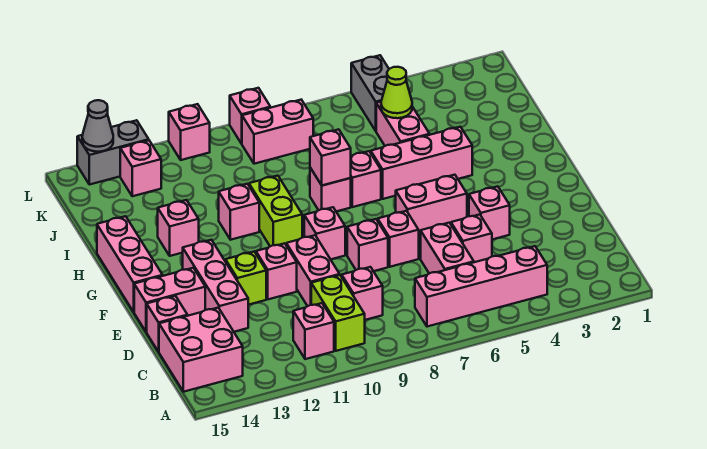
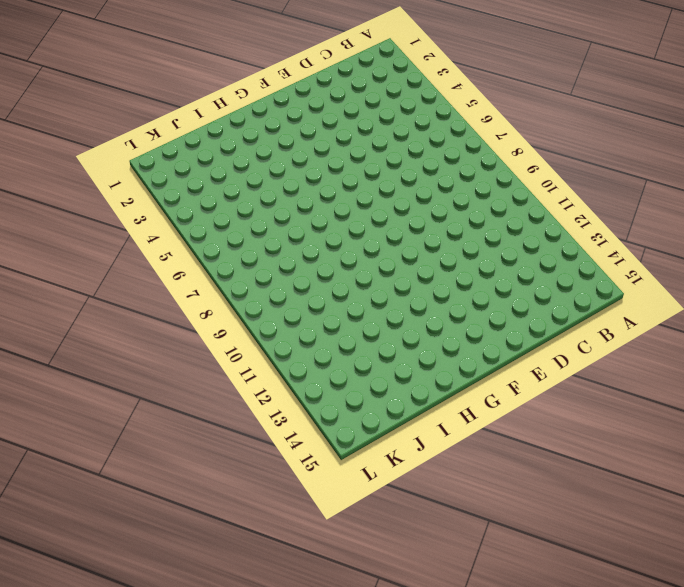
none -> pink brick B4:B7 level 1
none -> lime brick B10:C10 level 1
none -> pink brick B11 level 1
none -> pink brick B14:C15 level 1

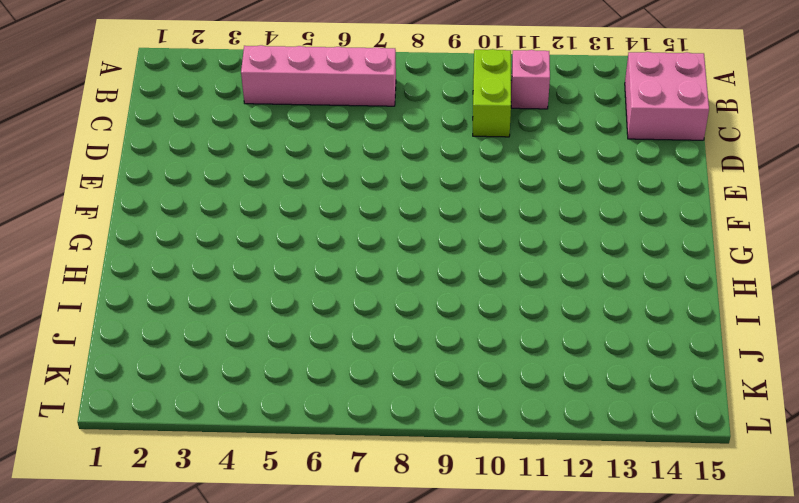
none -> pink brick C6:D6 level 1
none -> pink brick C9 level 1
none -> pink brick D5 level 1
none -> pink brick D10:E10 level 1

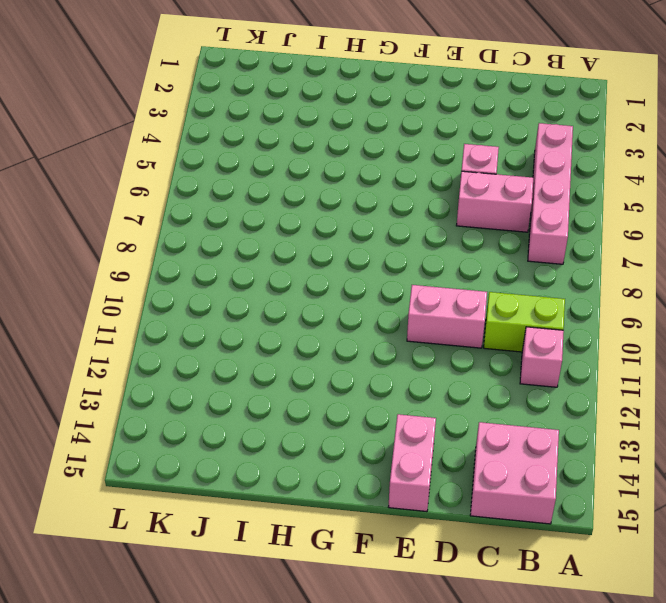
none -> pink brick C9 level 1
none -> pink brick D13:F13 level 1
none -> pink brick D15 level 1
none -> pink brick E4 level 1

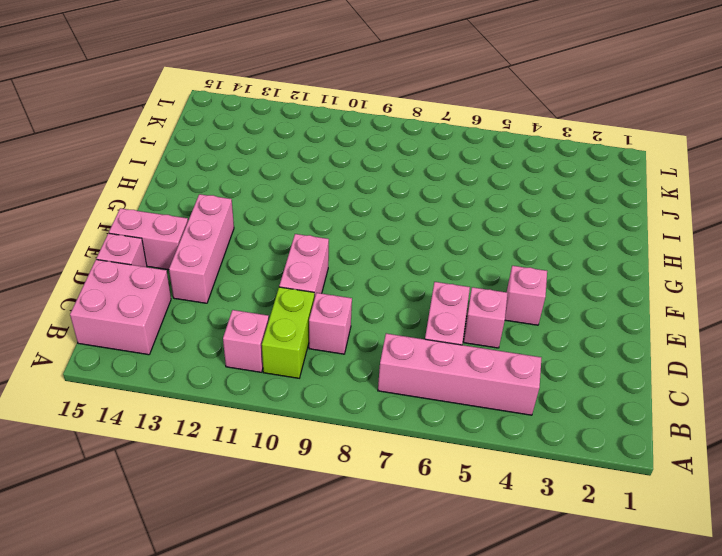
none -> pink brick E7 level 1
none -> pink brick E8 level 1
none -> pink brick E11 level 1
none -> lime brick E12 level 1

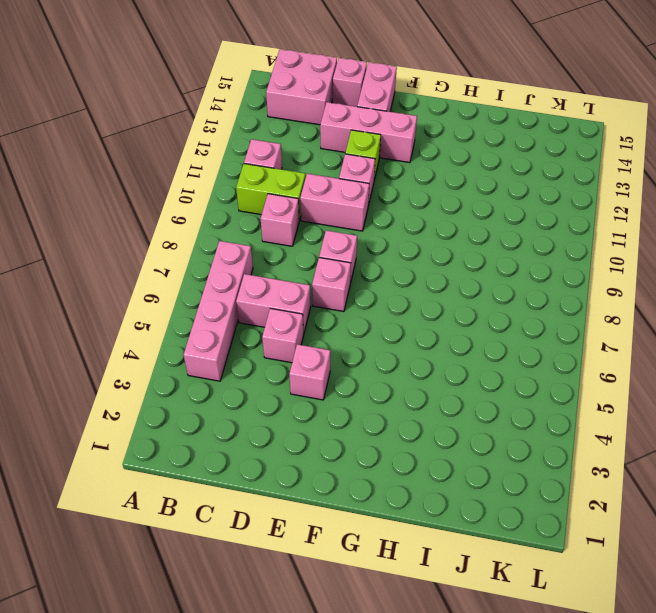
none -> pink brick F5:F6 level 1
none -> pink brick F9 level 1
none -> pink brick F15:H15 level 1
none -> lime brick G10:H10 level 1

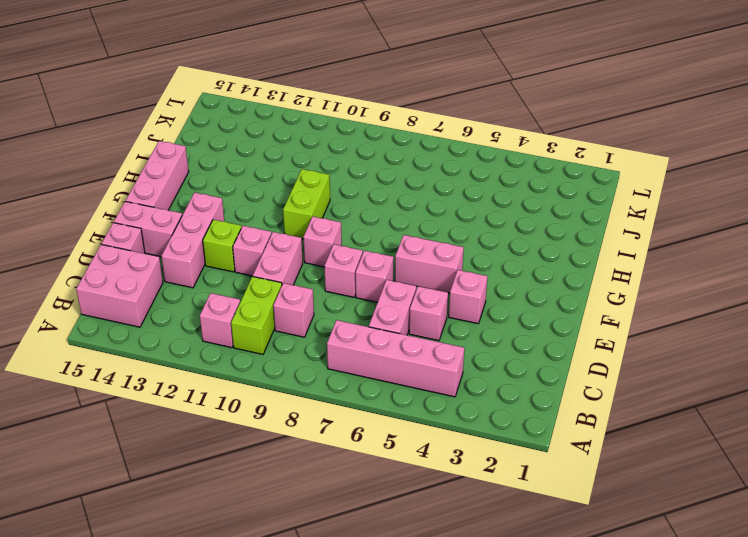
none -> pink brick H4:H6 level 1
none -> pink brick H7 level 1
none -> pink brick H8 level 1
none -> pink brick H11 level 1

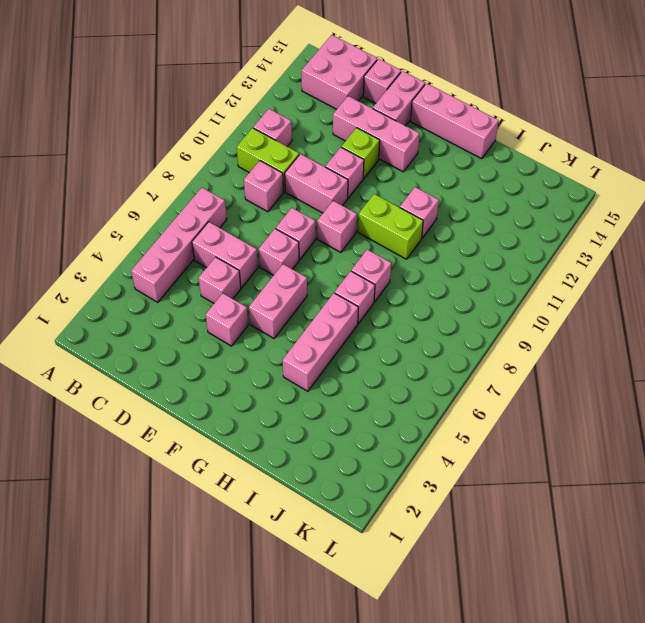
none -> pink brick H13 level 1
none -> pink brick I5:J5 level 1
none -> grey brick K5:L5 level 1
none -> pink brick K8:K9 level 1

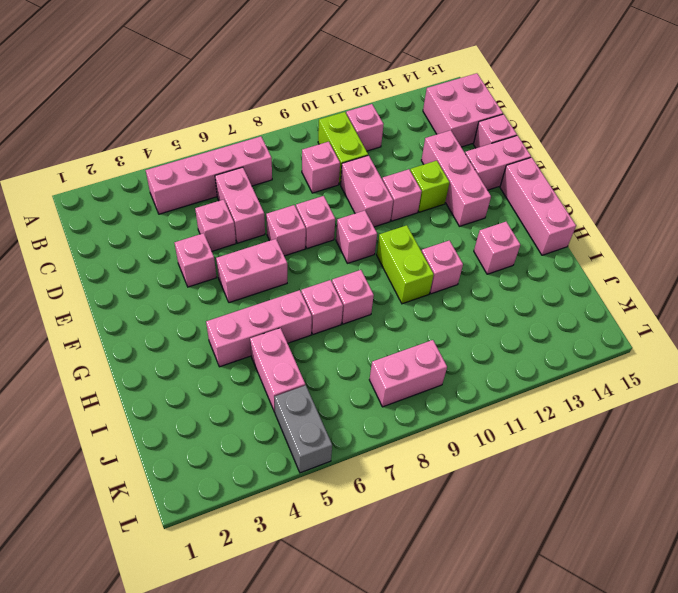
none -> pink brick K13 level 1
none -> pink brick L9 level 1
none -> pink brick L11 level 1
none -> grey brick L13:L14 level 1

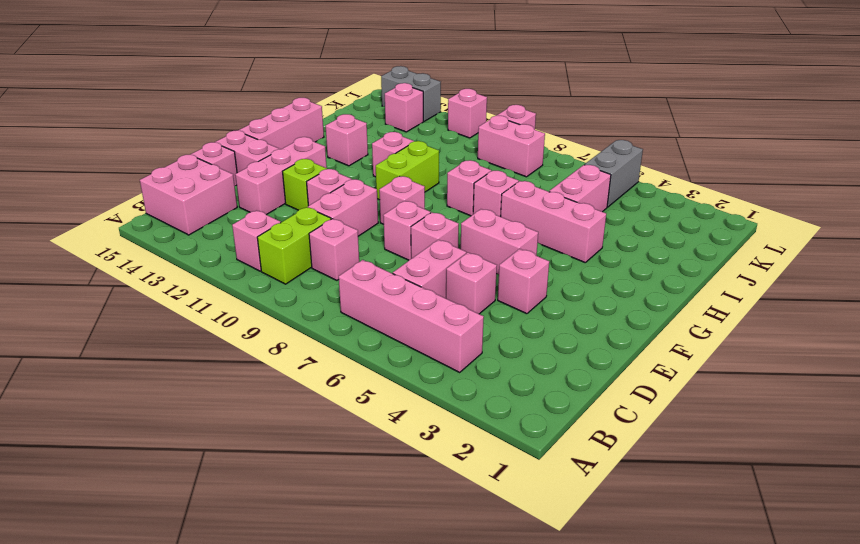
none -> pink brick H8 level 2
none -> lime cone J5 level 2
none -> grey cone L14 level 2

